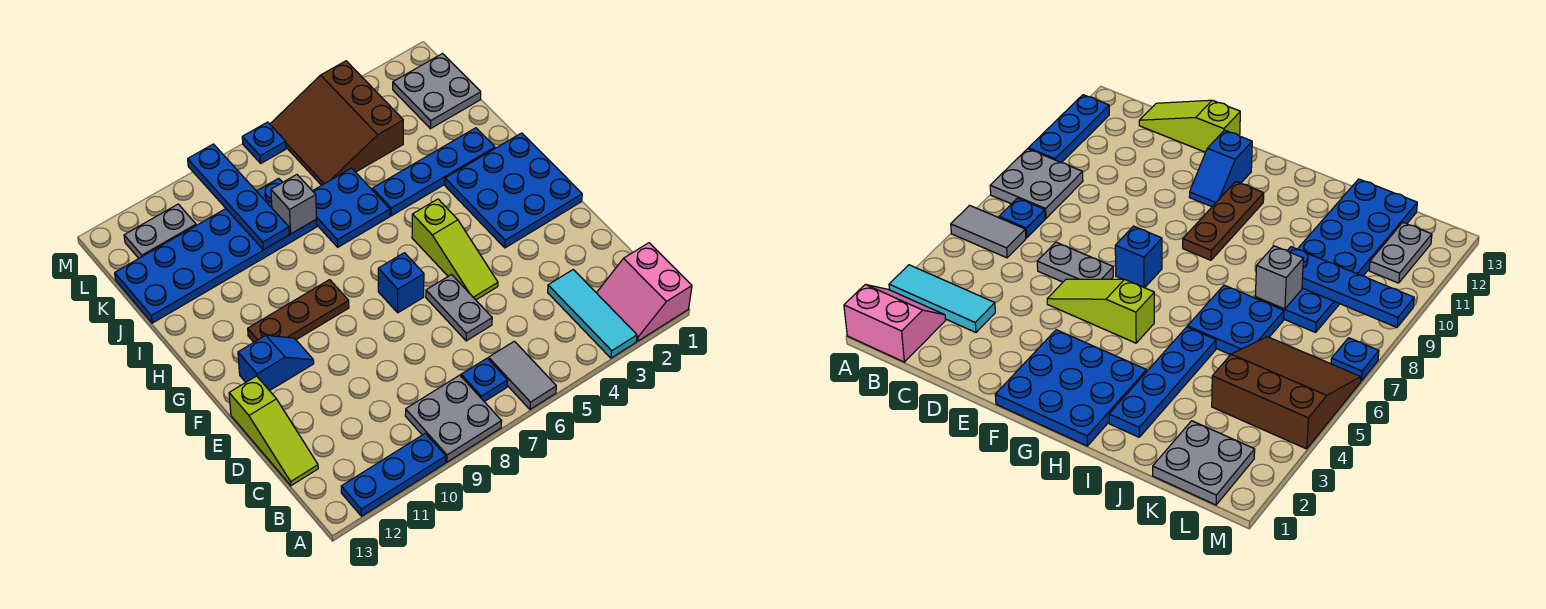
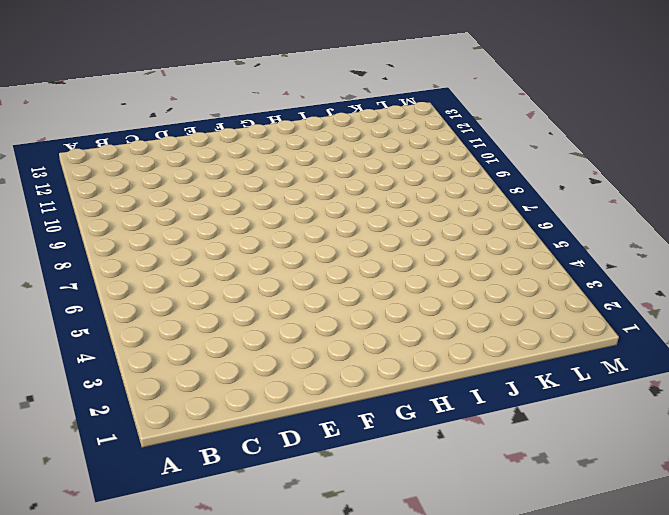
none -> pink slope A1:B2 level 1 top 1
none -> cyan tile A3:C3 level 1
none -> grey tile A6:B6 level 1

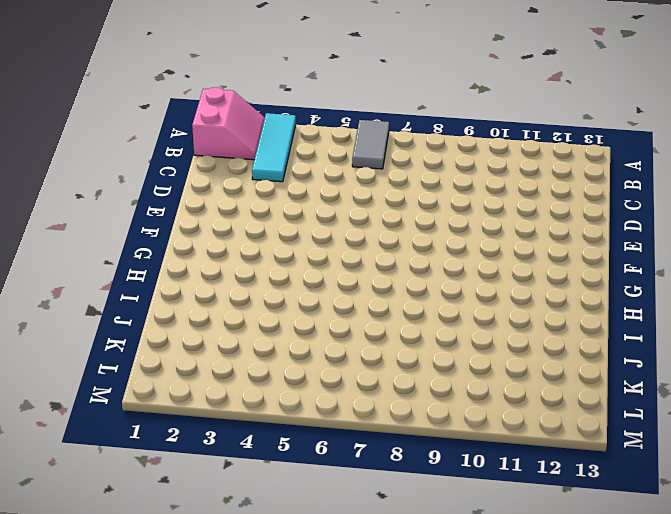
none -> grey plate A8:B9 level 1
none -> blue plate A10:A12 level 1
none -> blue plate B7 level 1

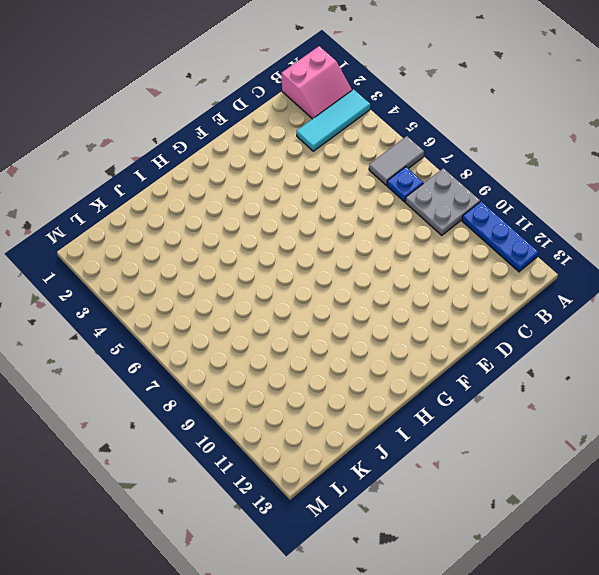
none -> lime slope C13:E13 level 1 top E
none -> grey plate D6:E6 level 1
none -> lime slope E5:G5 level 1 top G

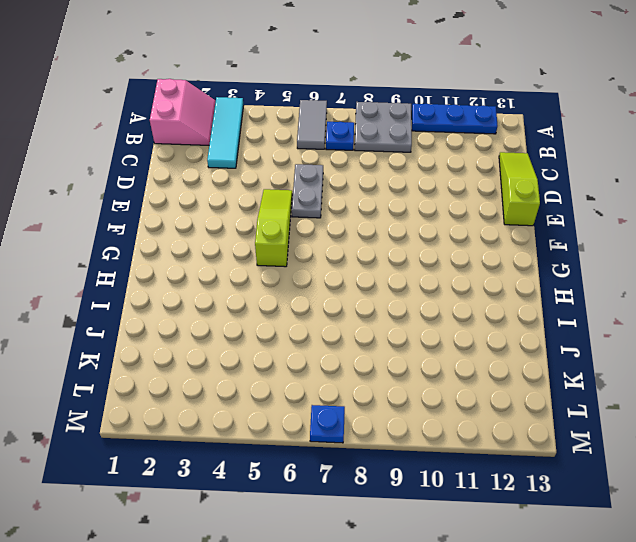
none -> blue plate F1:H3 level 1
none -> blue brick F7 level 1
none -> blue slope F11:F12 level 1 top 12

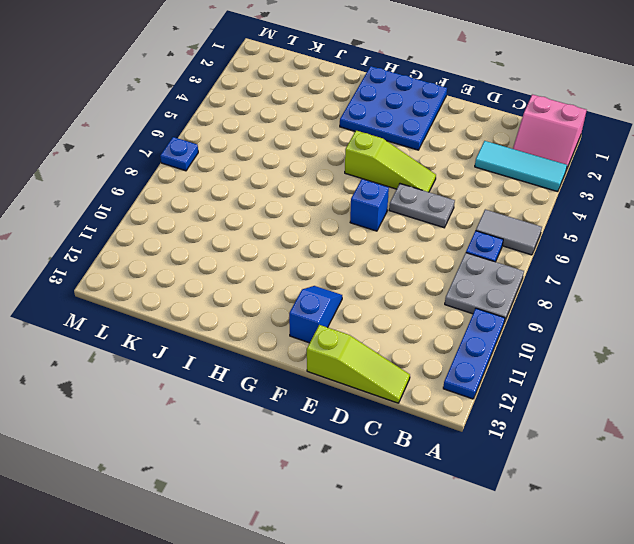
none -> brown plate G9:G11 level 1
none -> blue plate I2:I5 level 1
none -> blue plate I6:J7 level 1

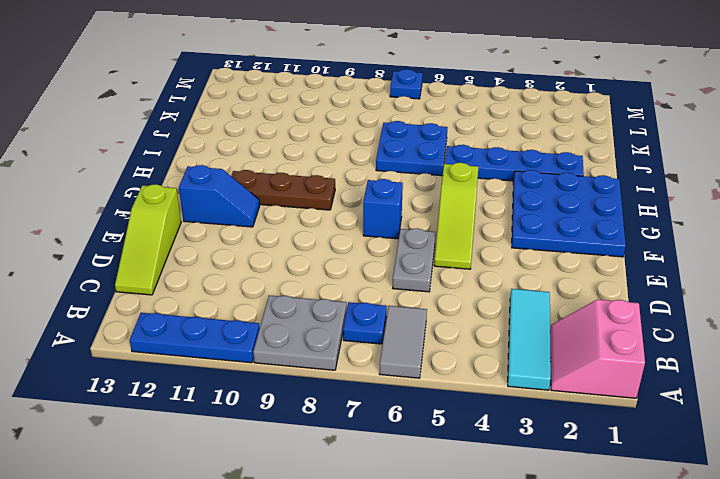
none -> blue plate J8:K13 level 1
none -> grey plate K1:L2 level 1
none -> brown slope K4:M6 level 1 top 4

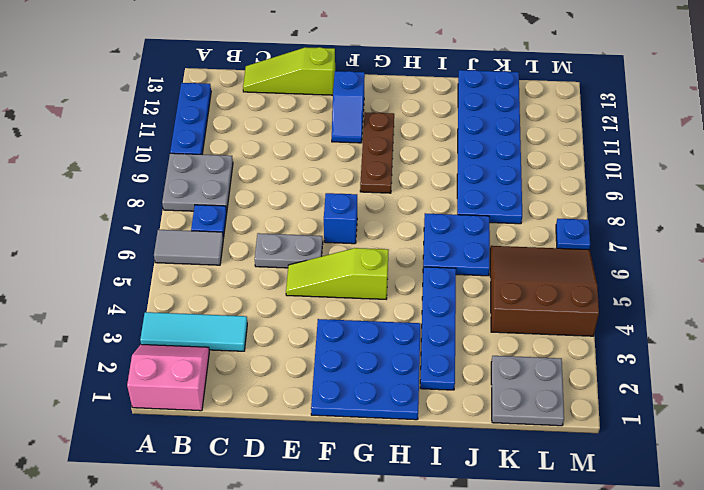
none -> grey plate L11:L12 level 1
none -> grey brick J8 level 2
none -> blue plate J9:M9 level 2

